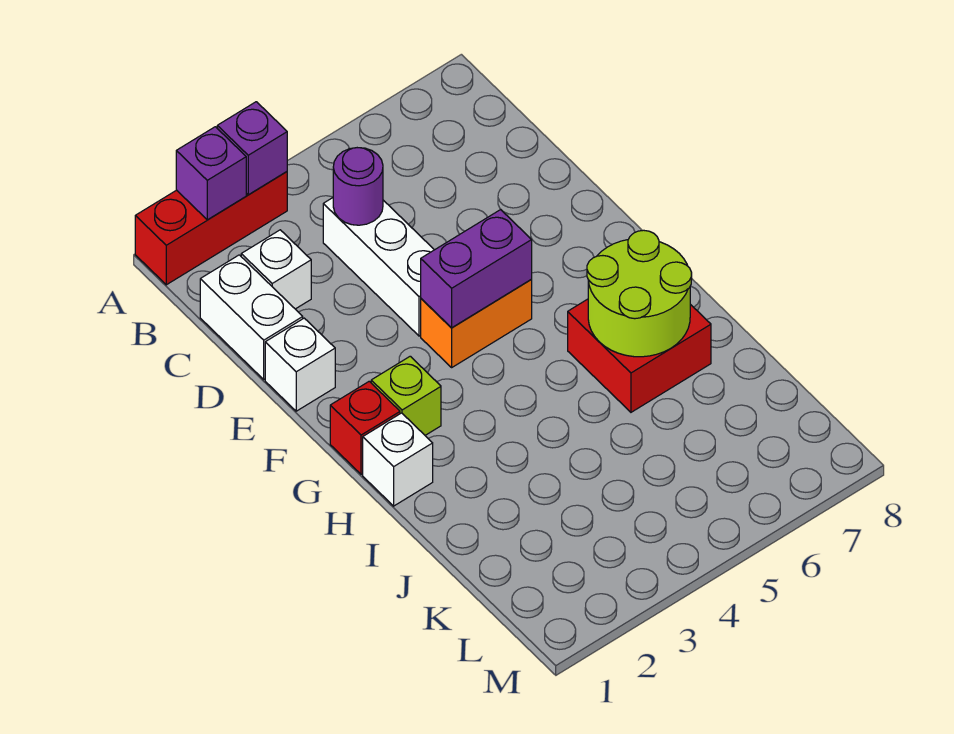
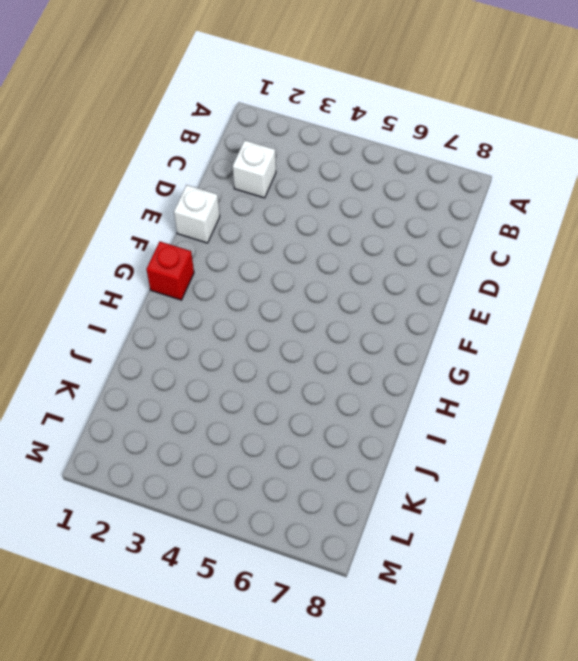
none -> red brick A1:A3 level 1
none -> white brick C1:D1 level 1
none -> white brick C4:E4 level 1

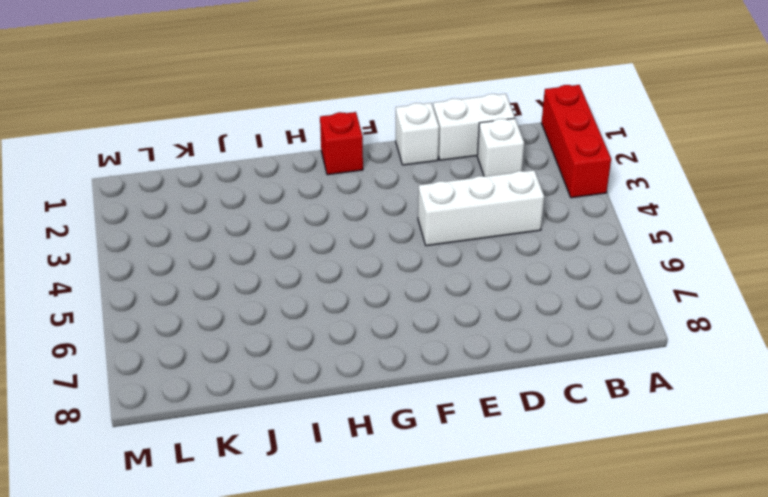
none -> orange brick F4:F5 level 1
none -> lime brick G2 level 1
none -> white brick H1 level 1

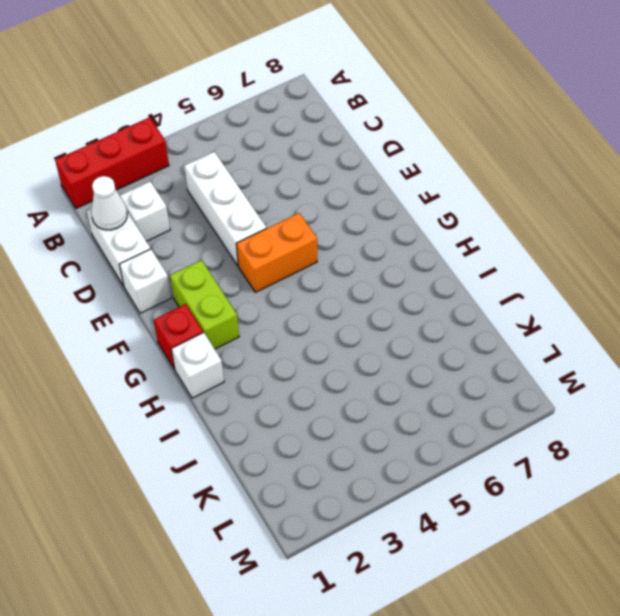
white cone C1 level 2 -> none
lime brick F2:G2 level 1 -> lime brick G2 level 1
none -> red brick H6:I7 level 1
none -> purple brick A2 level 2
none -> purple brick A3 level 2

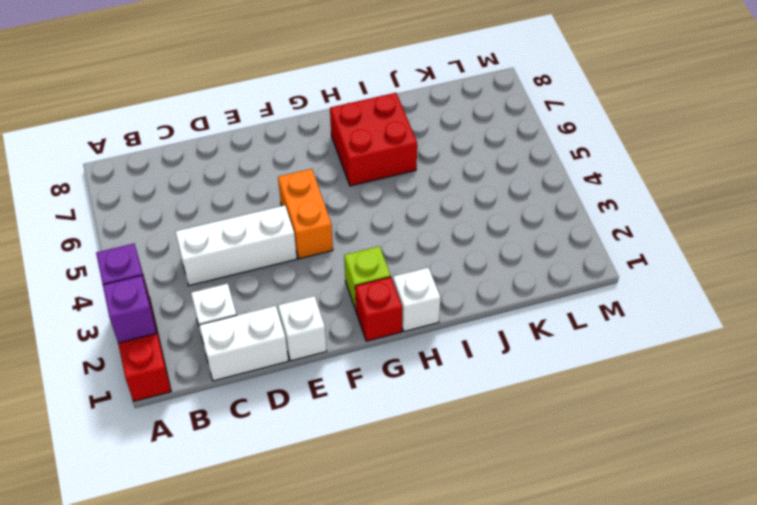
none -> purple round brick C4 level 2
none -> purple brick F4:F5 level 2
none -> lime round brick H6:I7 level 2

